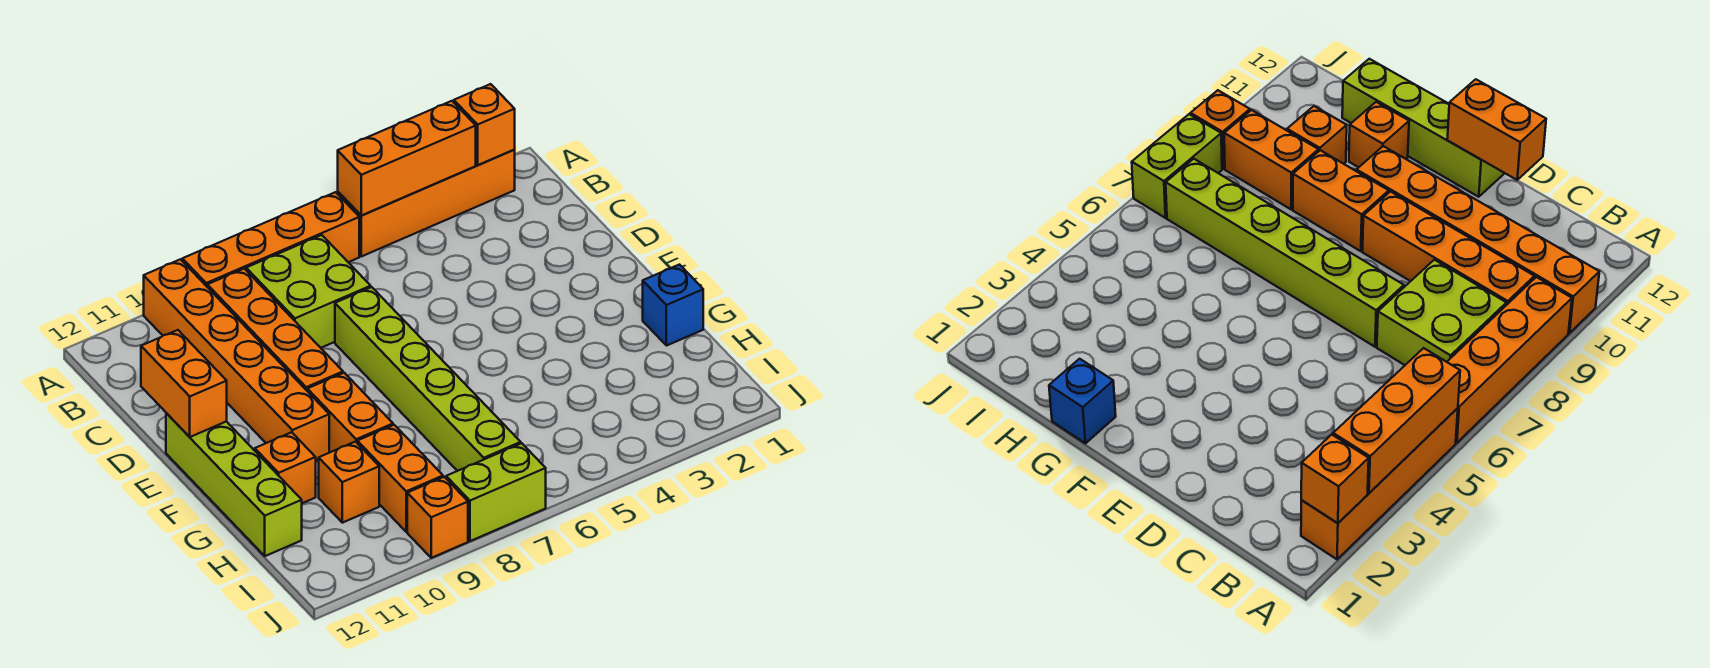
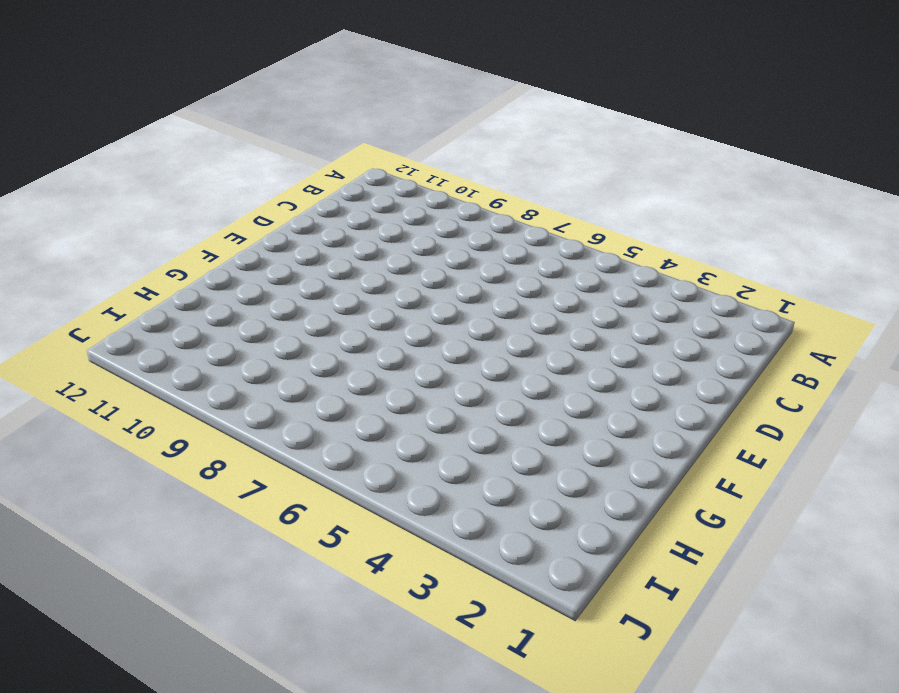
none -> orange brick A2:A5 level 1
none -> orange brick A6:A9 level 1
none -> orange brick A10:F10 level 1

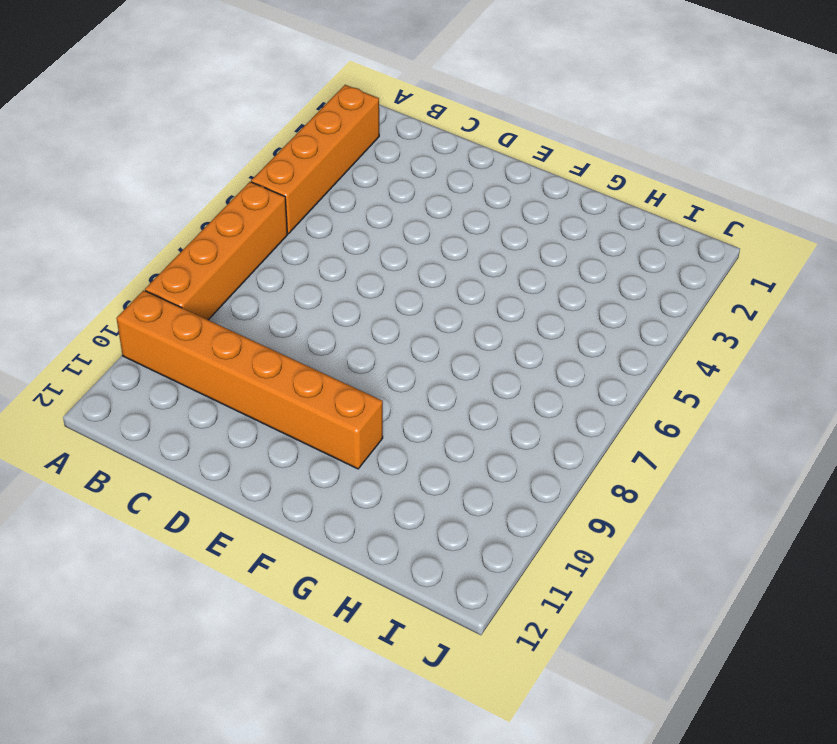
none -> lime brick B7:C8 level 1
none -> orange brick B9:E9 level 1
none -> lime brick D7:I7 level 1

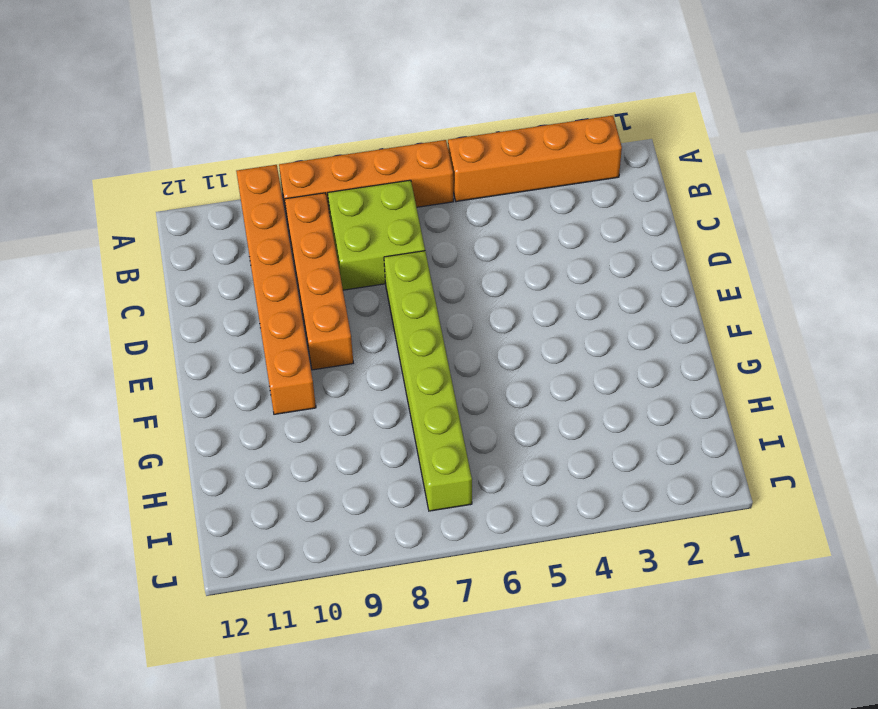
none -> lime brick E12:H12 level 1
none -> orange brick F9:G9 level 1
none -> blue brick G1 level 1

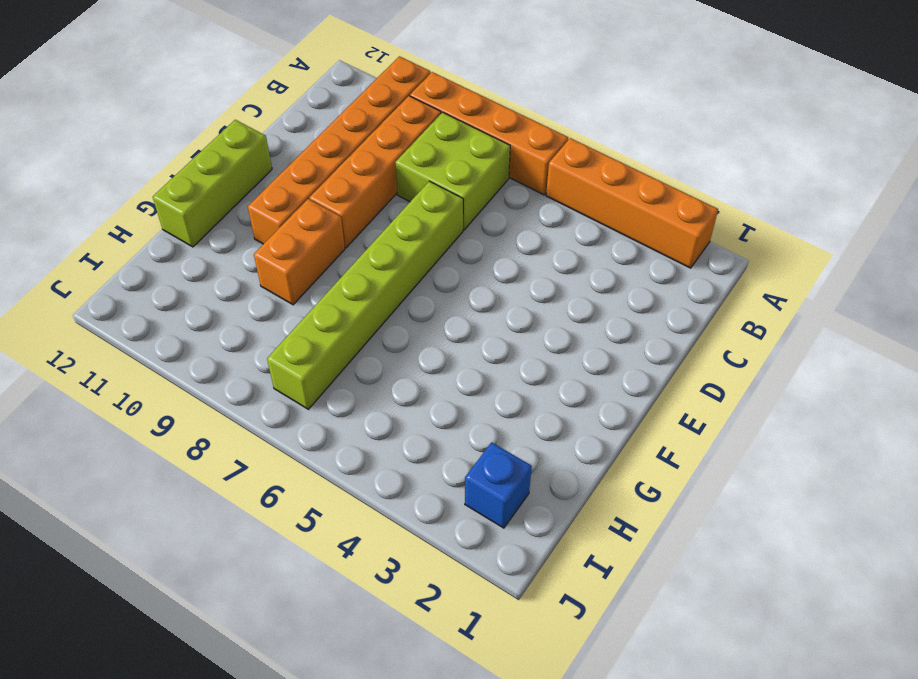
lime brick E12:G12 level 1 -> lime brick E12:H12 level 1
blue brick I2 level 1 -> blue brick G1 level 1
none -> orange brick G11 level 1
none -> orange brick H9:I9 level 1
none -> orange brick H10 level 1

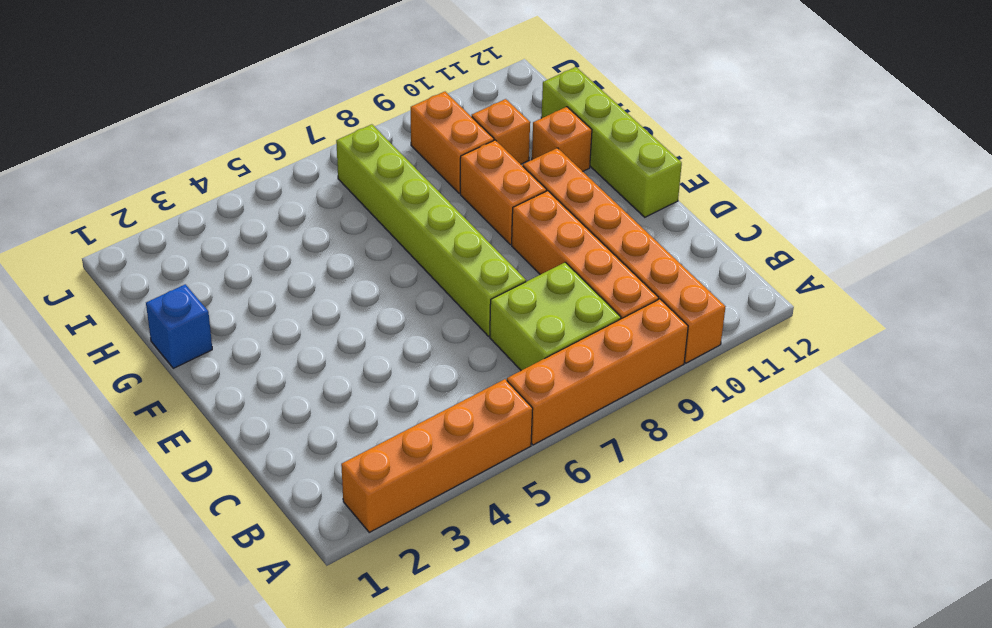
none -> lime brick J7:J8 level 1
none -> orange brick J9 level 1
none -> orange brick A2 level 2

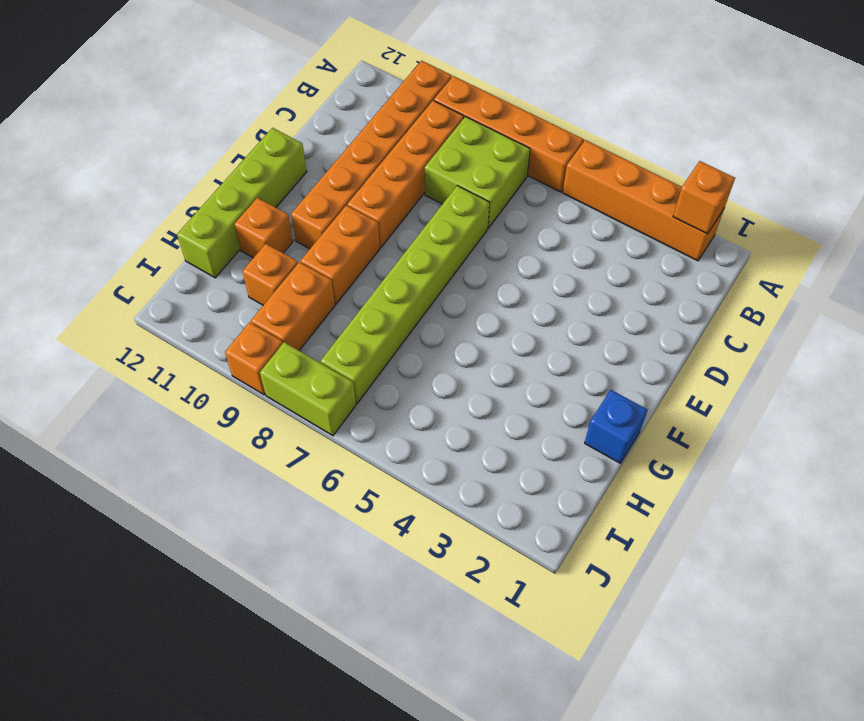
none -> orange brick A3:A5 level 2
none -> orange brick D12:E12 level 2

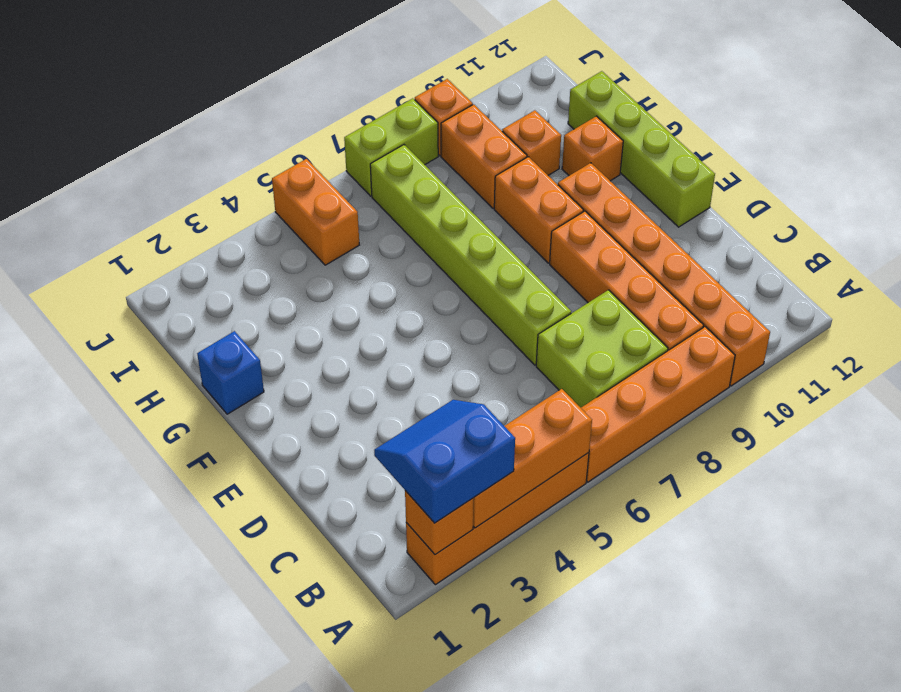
blue slope A2:B3 level 3 top A -> none
orange brick I5:J5 level 1 -> orange brick D12:E12 level 2

